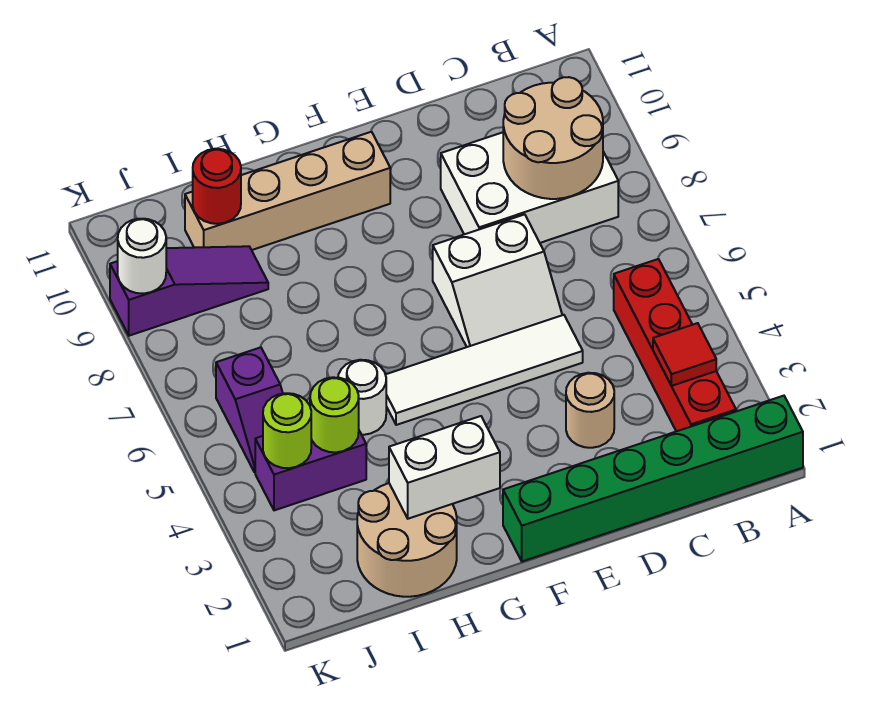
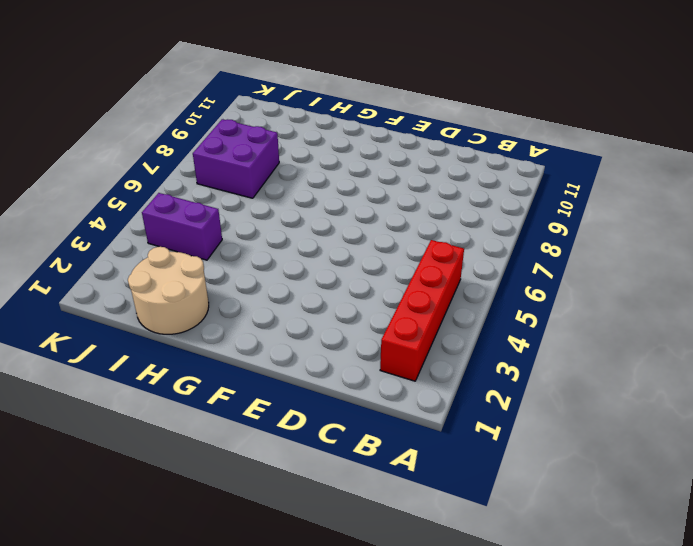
purple brick I7:J8 level 1 -> none
none -> green brick A1:F1 level 1
none -> white brick B8:D9 level 1
none -> tan round brick D3 level 1

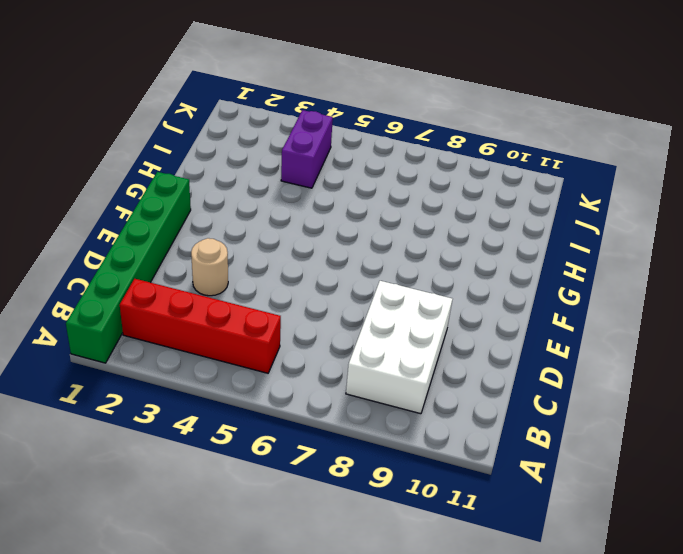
none -> white tile D5:G5 level 1
none -> white slope D6:E7 level 1 top 7
none -> tan brick F10:I10 level 1

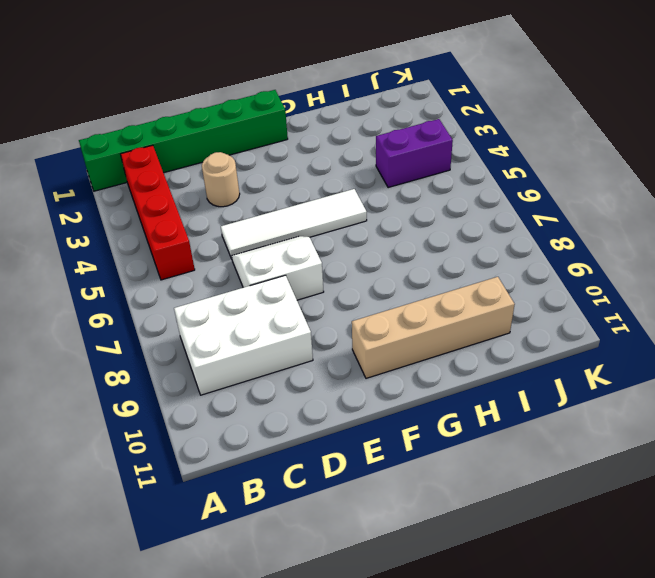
none -> tan round brick H1:I2 level 1
none -> white round brick H5 level 1
none -> purple slope I9:K9 level 1 top K

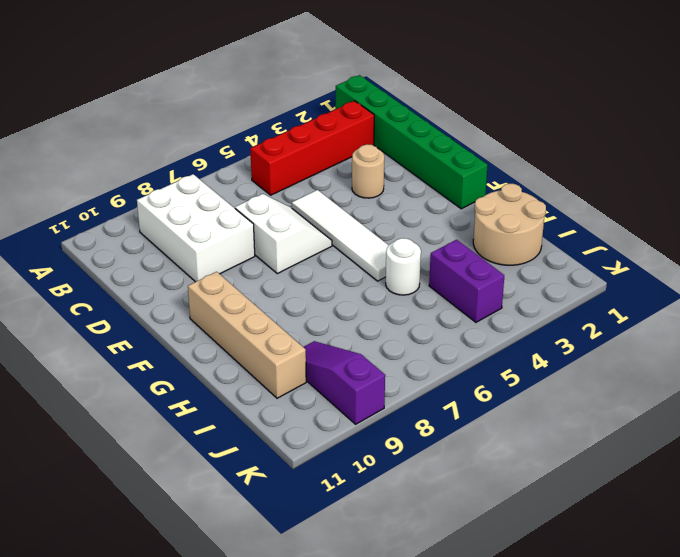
none -> purple slope J5:J6 level 1 top 6
none -> red tile B3 level 2
none -> tan round brick B8:C9 level 2

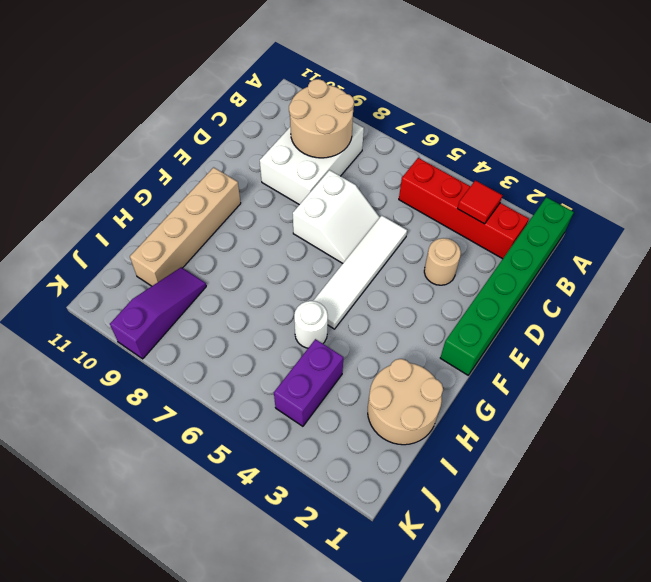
none -> purple slope J5:J6 level 1 top 6
none -> white brick G2:H2 level 2
none -> lime round brick I4 level 2

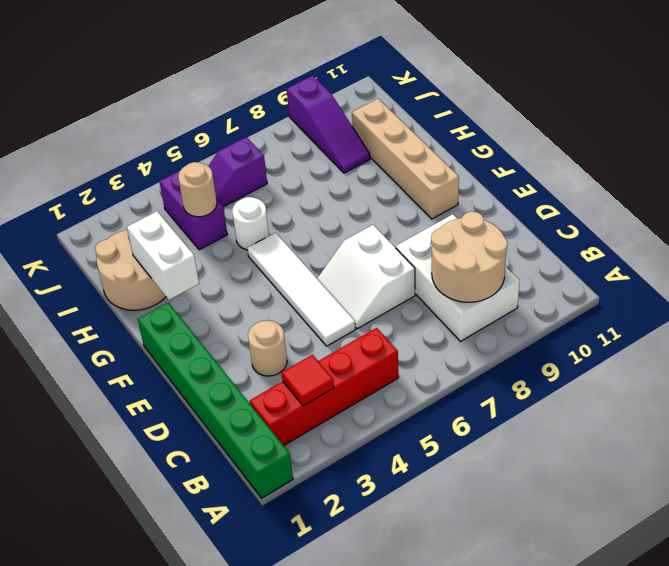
tan round brick I4 level 2 -> lime round brick I4 level 2
none -> red round brick I10 level 2
none -> lime round brick J4 level 2
none -> white round brick K9 level 2

